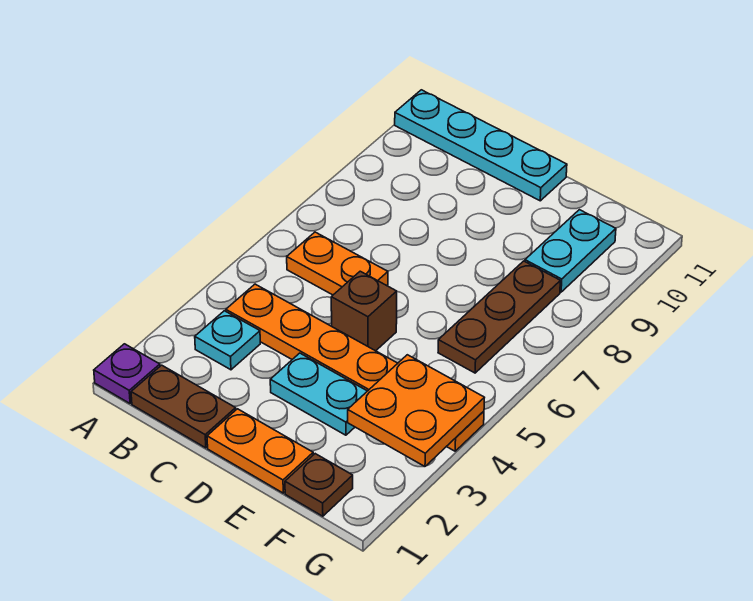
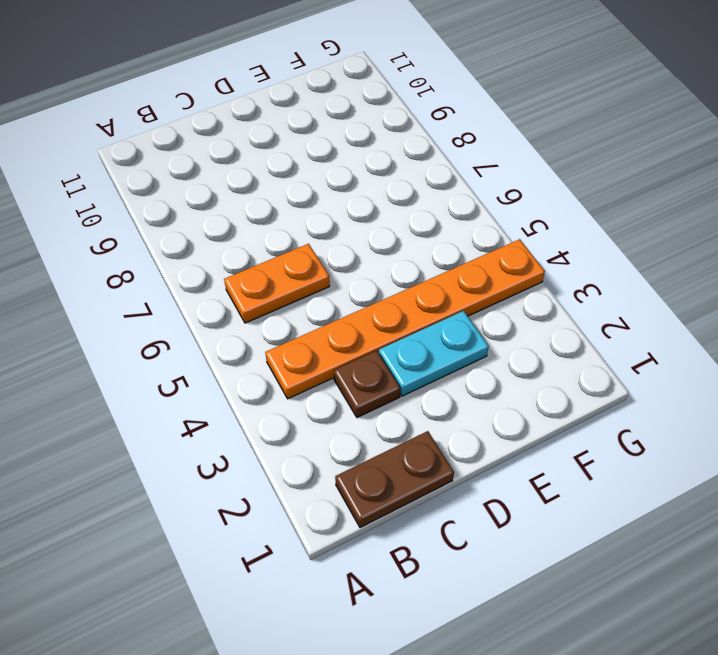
brown plate C3 level 1 -> brown plate F1 level 1
none -> purple plate A1 level 1
none -> cyan plate A11:D11 level 1
none -> cyan plate B3 level 1

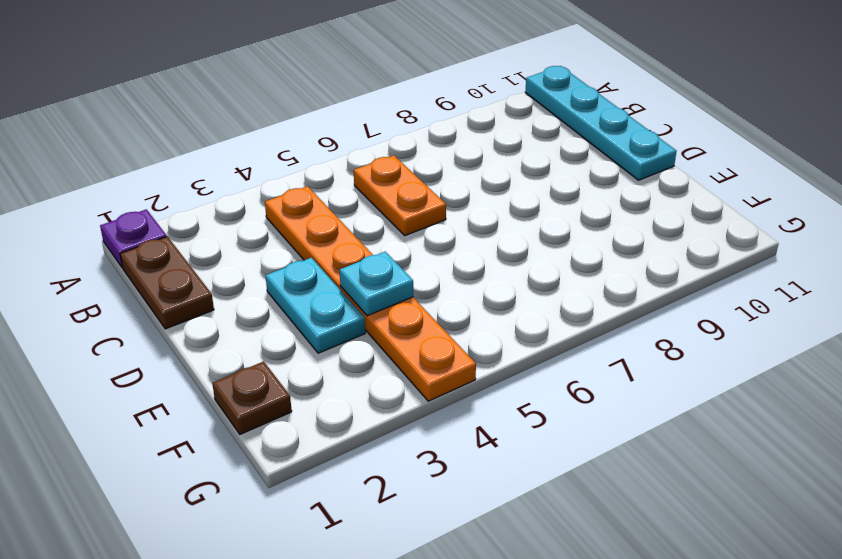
cyan plate E4 level 2 -> cyan plate B3 level 1
none -> orange plate D1:E1 level 1
none -> brown brick D5 level 1
none -> brown plate F6:F8 level 1

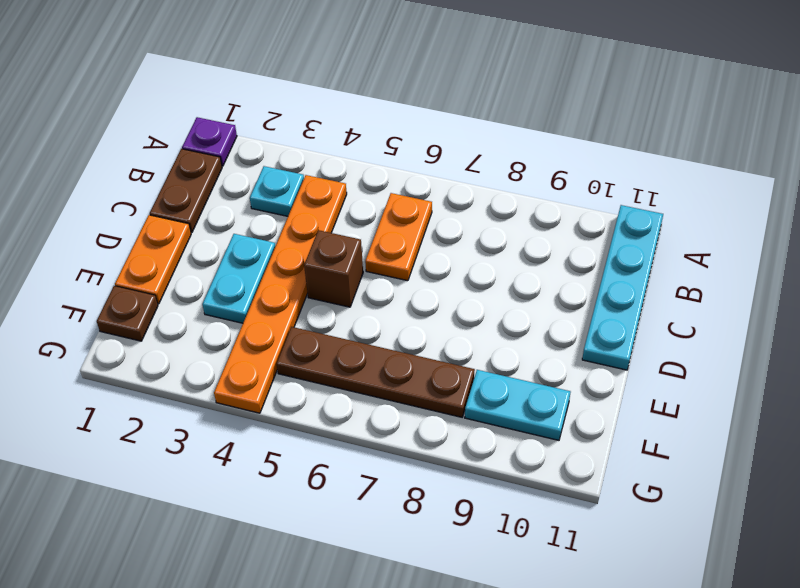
brown plate F5:F8 level 1 -> brown plate F6:F8 level 1
none -> orange plate F3:G4 level 2

